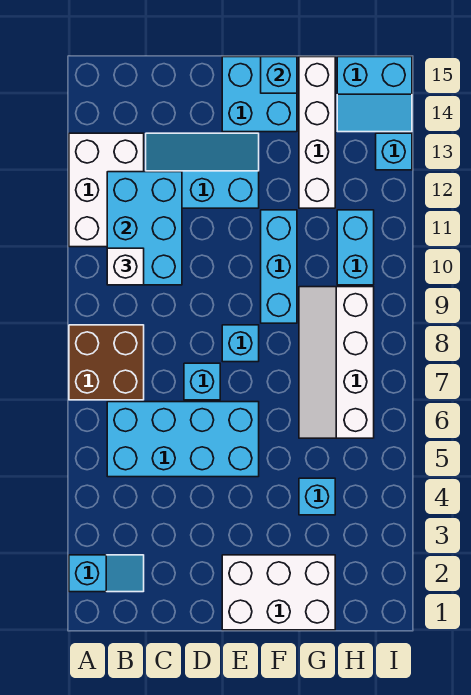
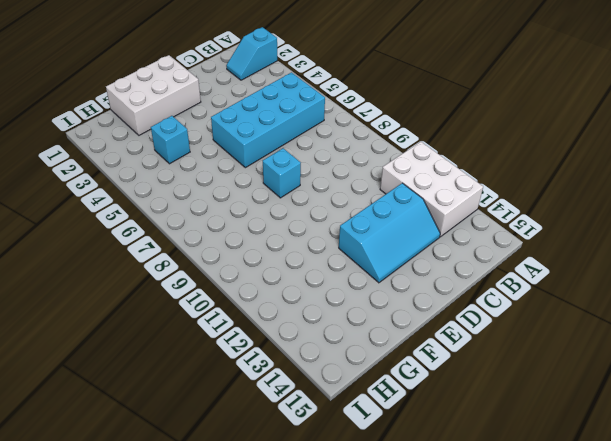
none -> brown brick A7:B8 level 1
none -> cyan brick D7 level 1
none -> cyan brick E14:F15 level 1

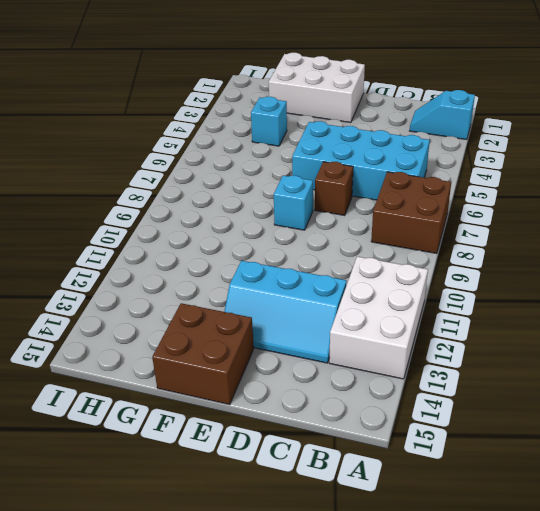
brown brick D7 level 1 -> cyan brick D7 level 1
brown brick E14:F15 level 1 -> cyan brick E14:F15 level 1
none -> cyan brick F9:F11 level 1
none -> white slope G6:H9 level 1 top H
none -> white brick G12:G15 level 1

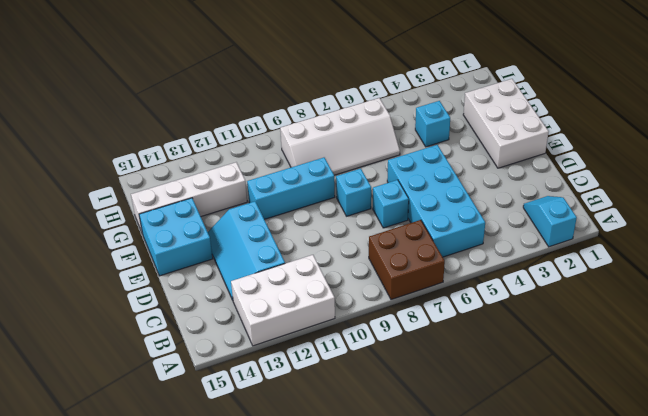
none -> cyan brick H10:H11 level 1
none -> cyan slope H14:I15 level 1 top 15
none -> cyan brick I13 level 1

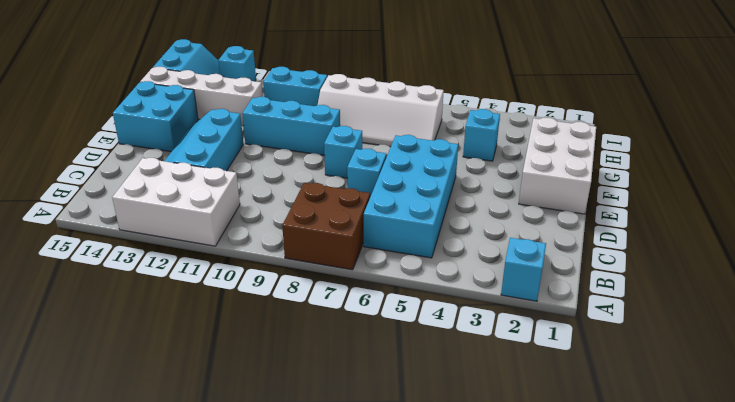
none -> cyan brick B10:C12 level 2
none -> cyan brick F15 level 2
none -> white brick B10 level 3

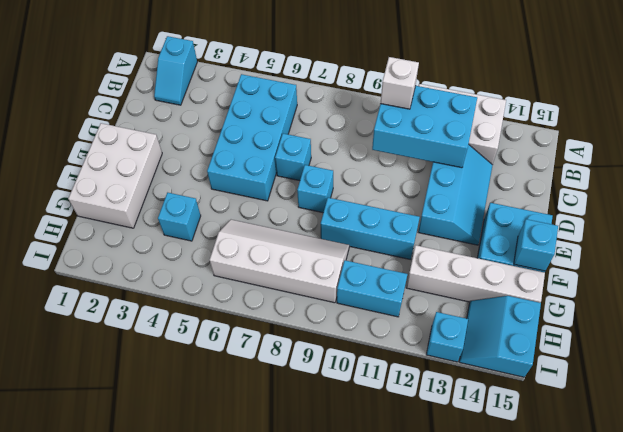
none -> brown brick A7:B8 level 1

